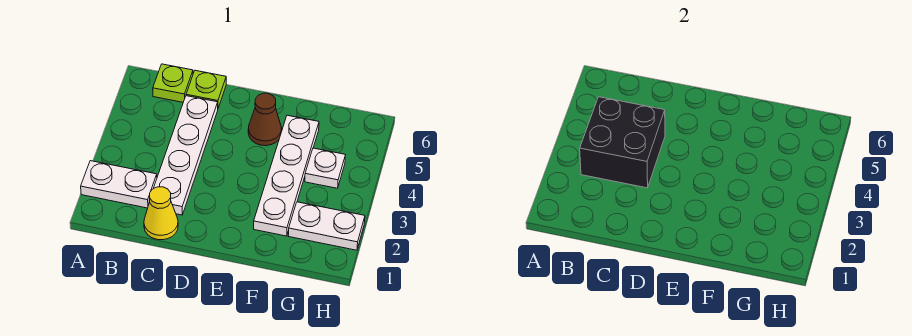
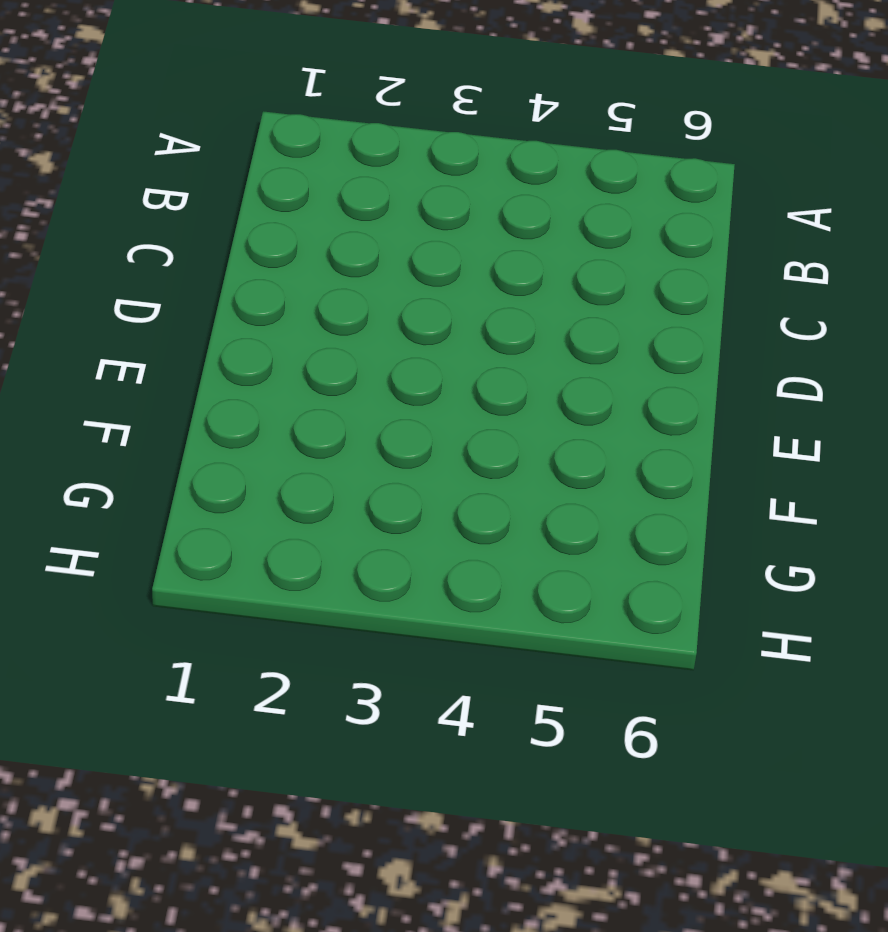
none -> white plate A2:B2 level 1
none -> lime plate B6 level 1

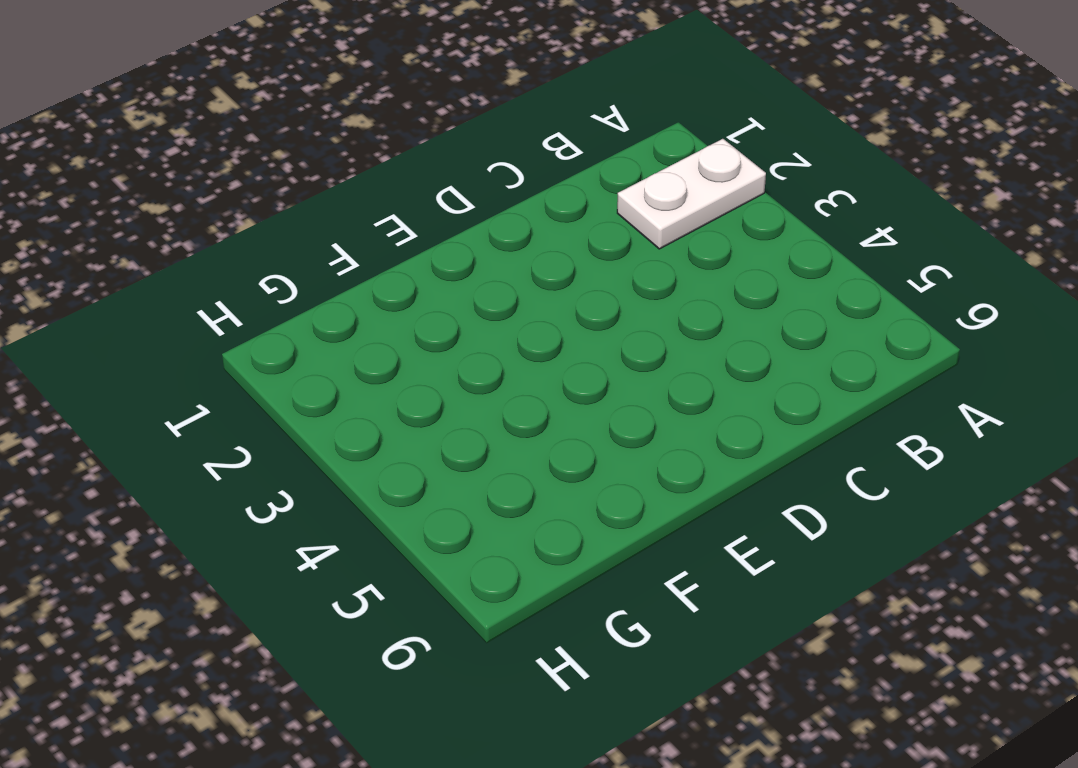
none -> lime plate B6 level 1
none -> yellow cone C1 level 1

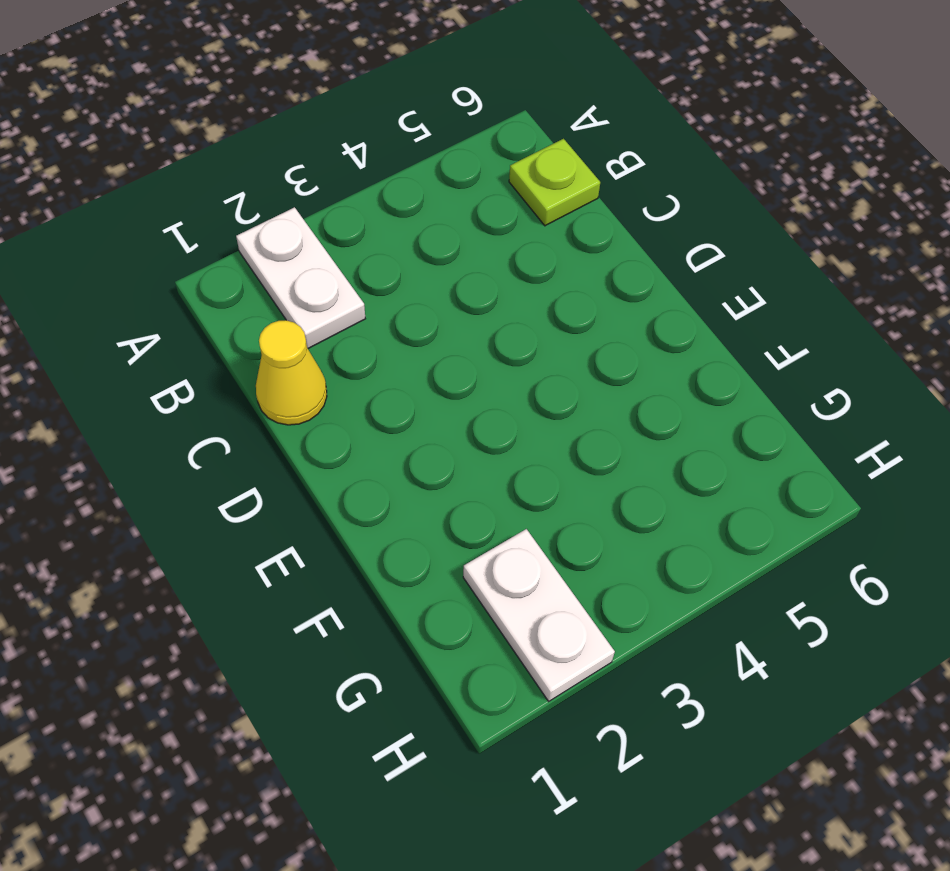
none -> white plate C2:C5 level 1
none -> lime plate C6 level 1

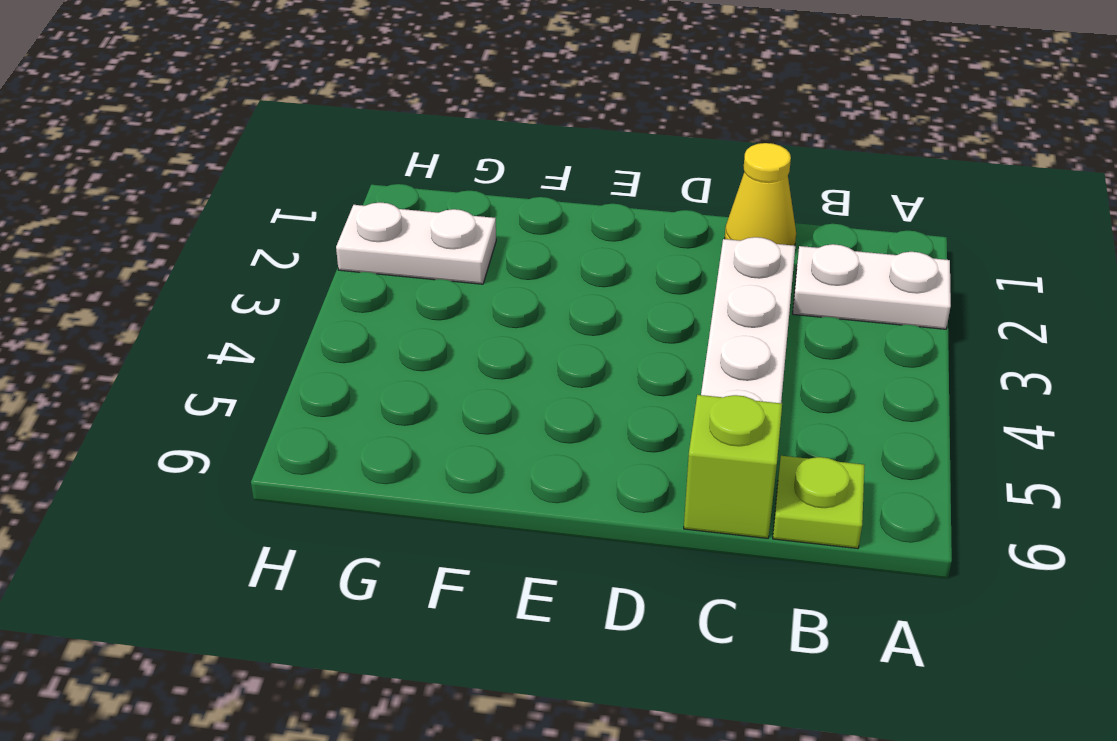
lime brick C6 level 1 -> lime plate C6 level 1
none -> brown cone E5 level 1
none -> white plate F2:F5 level 1

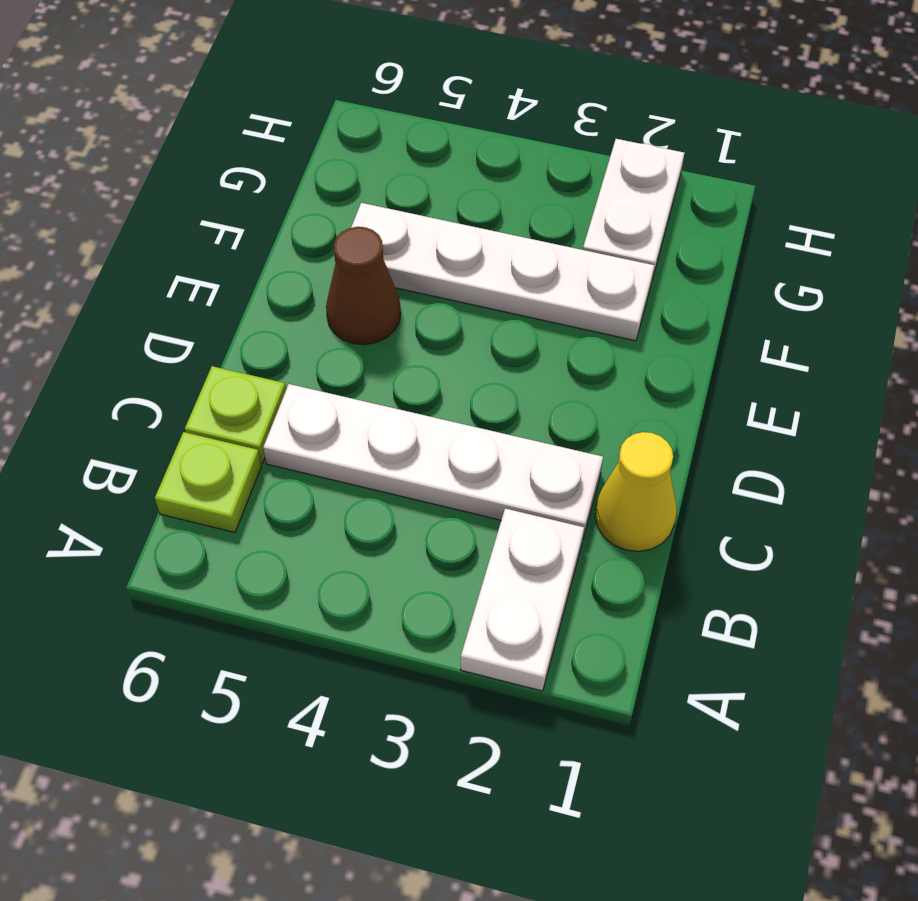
none -> white plate G4 level 1
none -> black brick B3:C4 level 2

